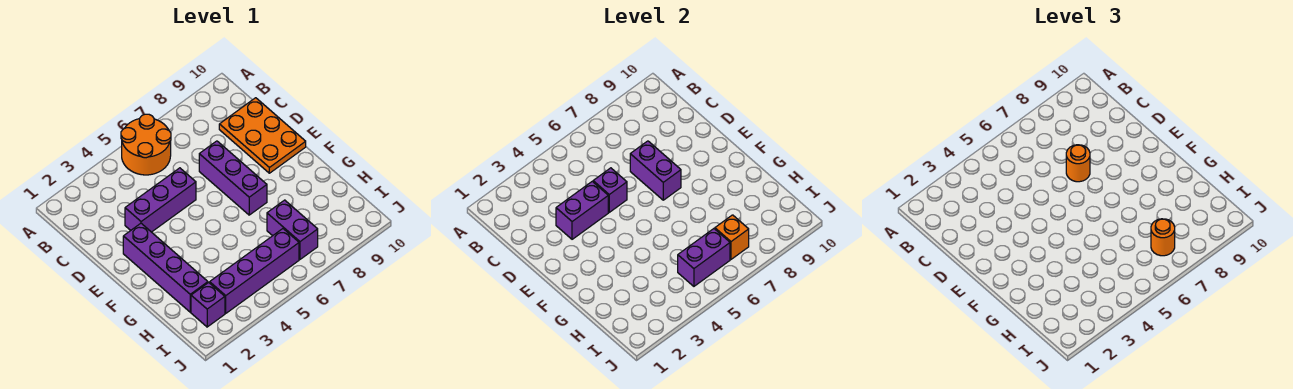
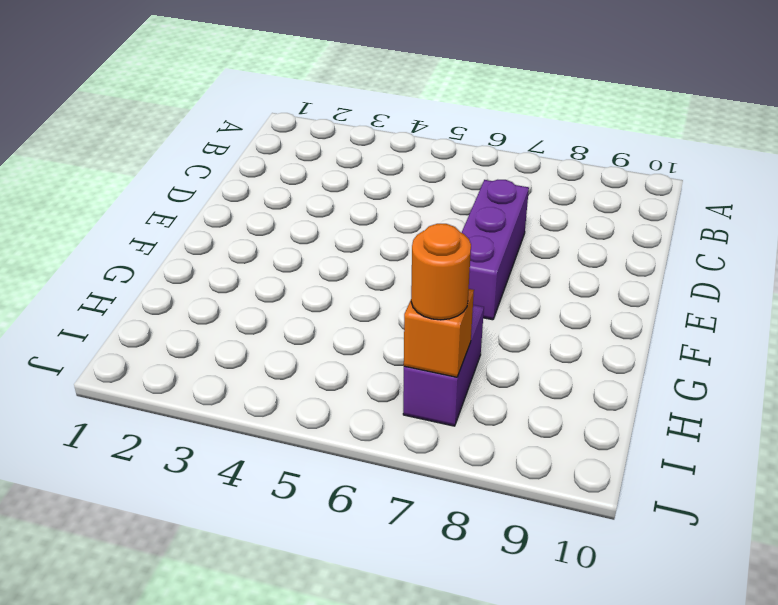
none -> orange round brick A5:B6 level 1
none -> orange plate C9:E10 level 1
none -> purple brick D3:D5 level 1

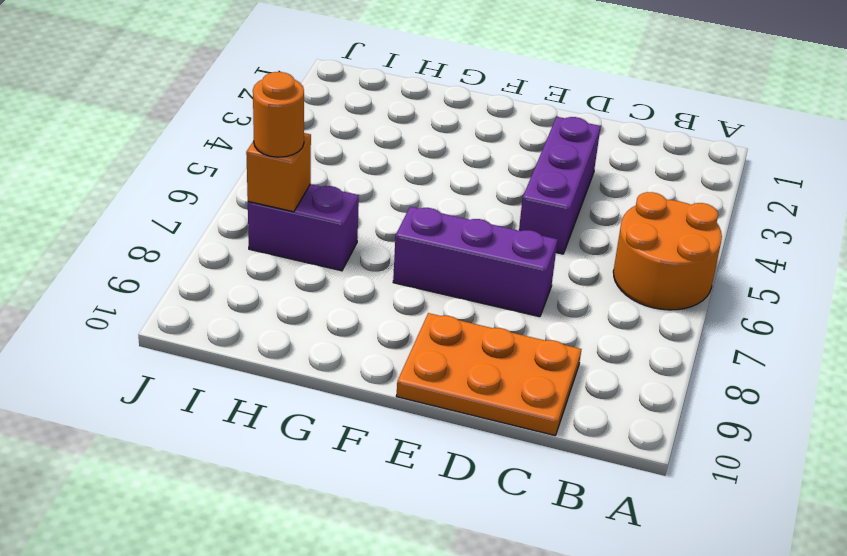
none -> purple brick E2:H2 level 1
none -> purple brick I2 level 1
none -> purple brick I3:I6 level 1

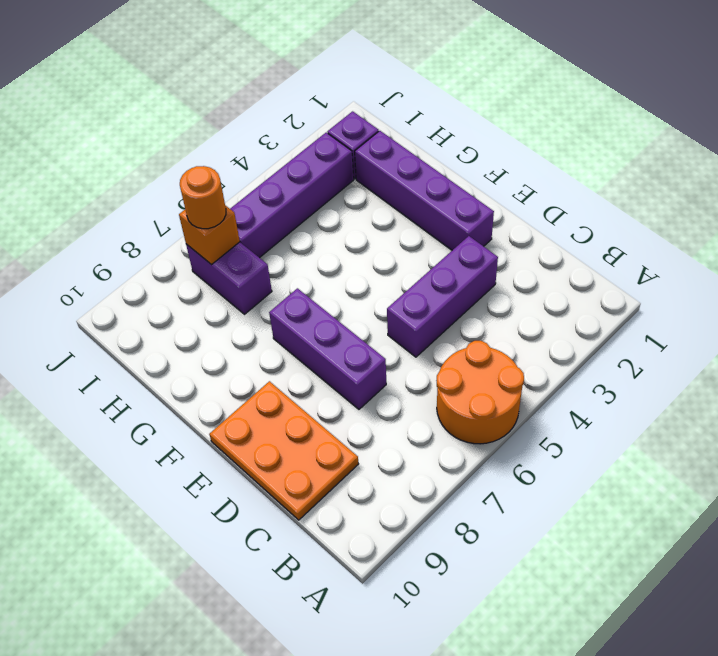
none -> purple brick D3:D4 level 2
none -> purple brick D5 level 2
none -> purple brick D7:E7 level 2

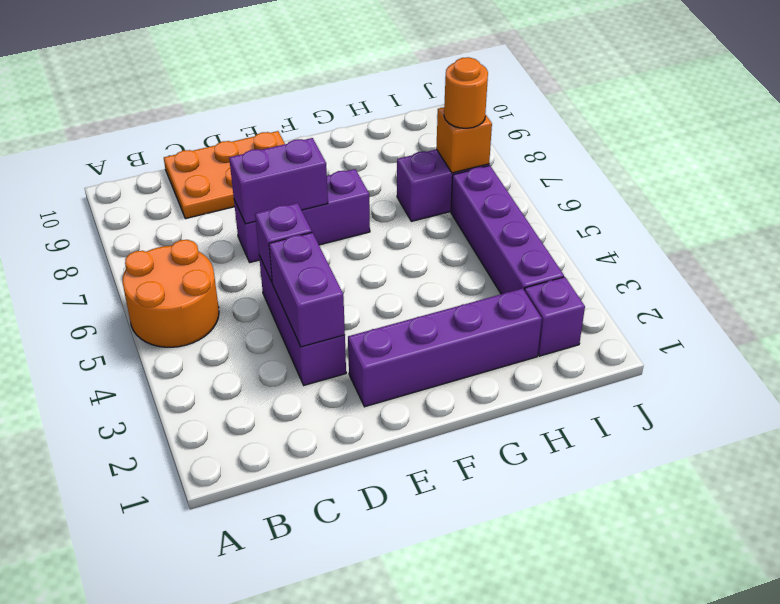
none -> purple brick I5:I6 level 2
none -> orange round brick D7 level 3

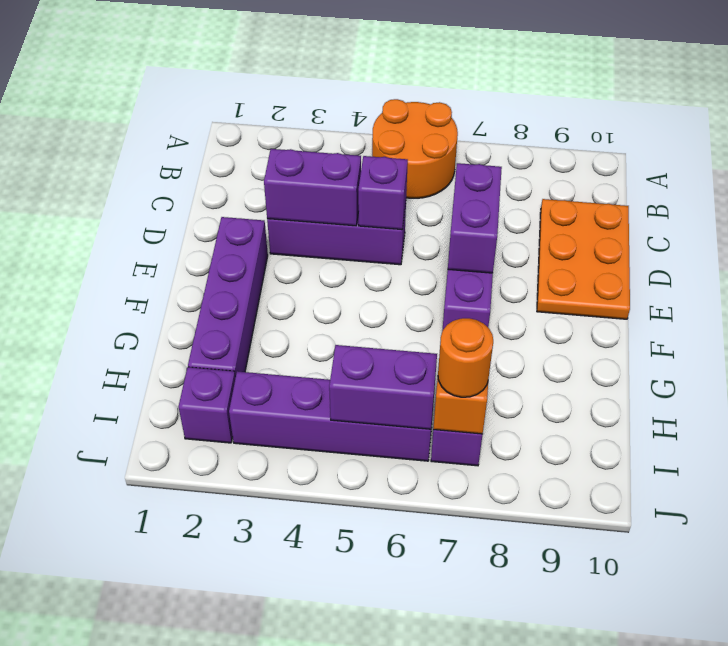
none -> orange round brick D7 level 3

